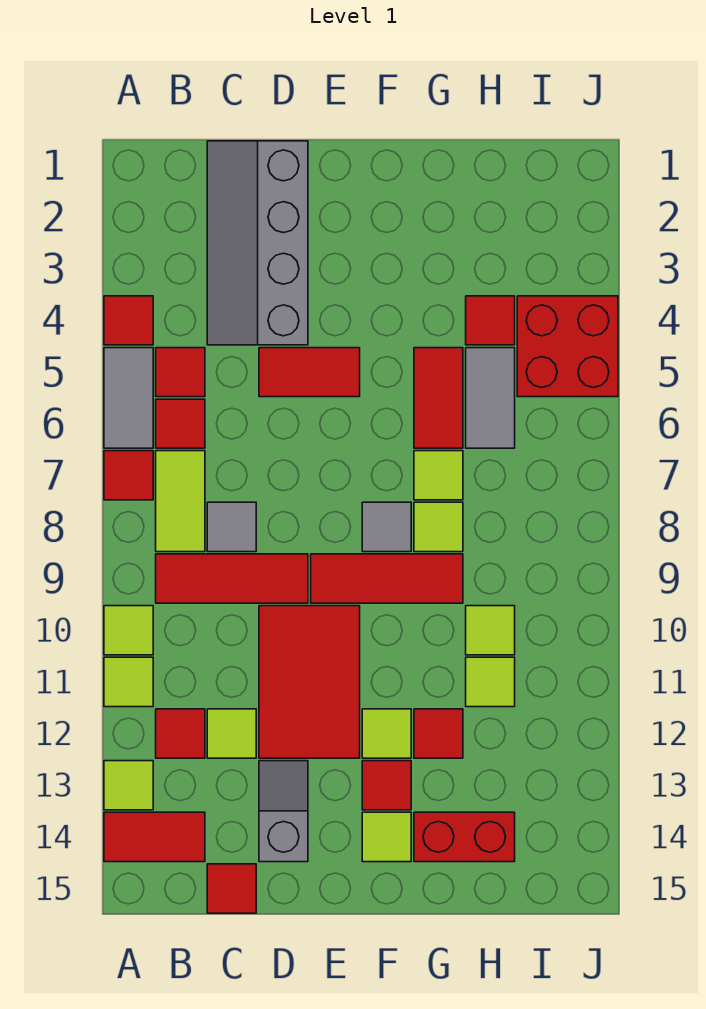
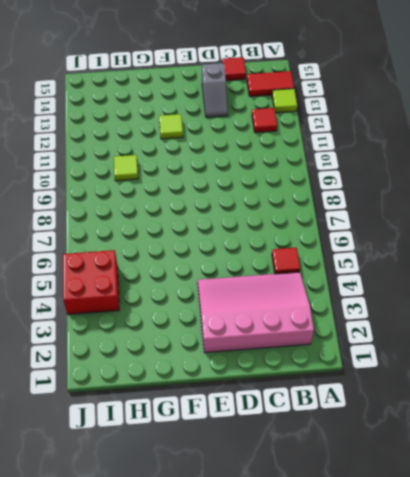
pink slope B2:E4 level 1 top 2 -> grey slope C1:D4 level 1 top D
none -> red tile A4 level 1
none -> grey tile A5:A6 level 1
none -> red tile A7 level 1
none -> lime tile A10 level 1

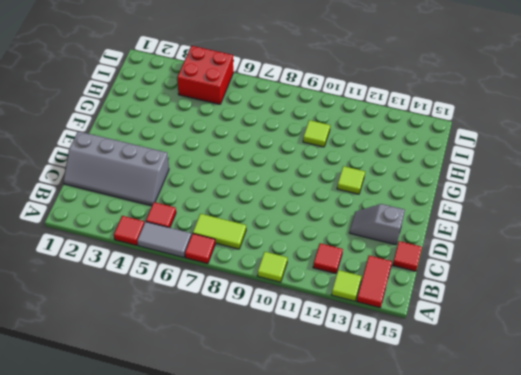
none -> lime tile A11 level 1
none -> red tile B6 level 1
none -> red tile B9:D9 level 1
none -> grey tile C8 level 1

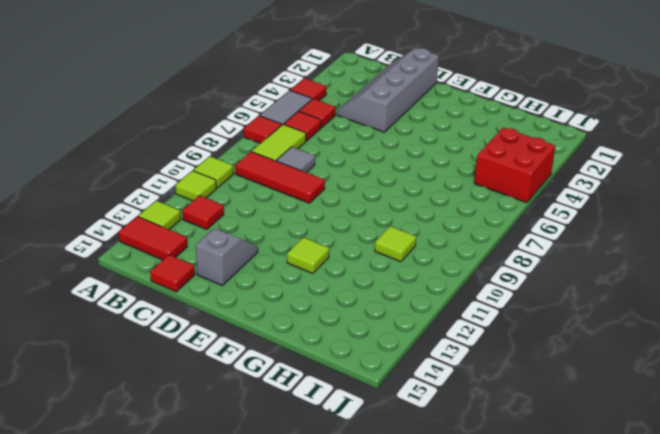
none -> lime tile C12 level 1
none -> red tile D5:E5 level 1
none -> red tile D10:E12 level 1
none -> red tile E9:G9 level 1

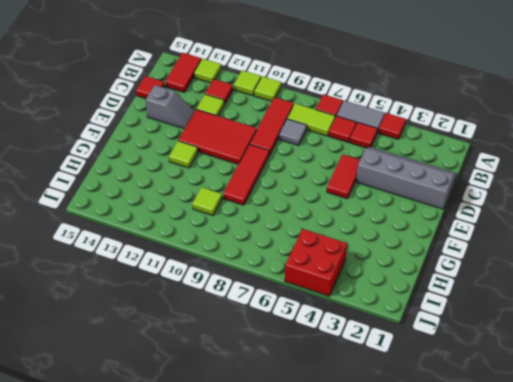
none -> grey tile F8 level 1
none -> red tile F13 level 1
none -> lime tile F14 level 1
none -> red tile G5:G6 level 1

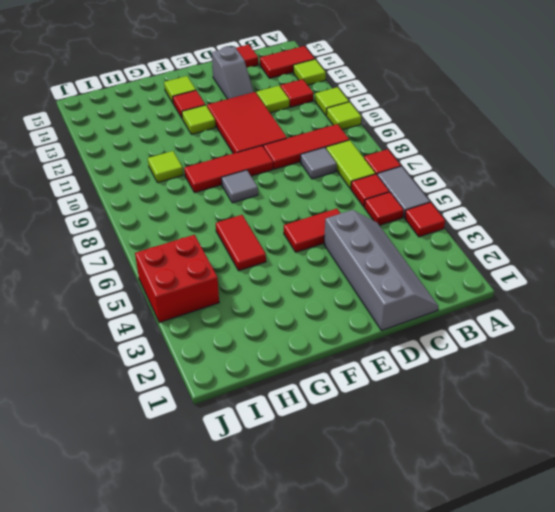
none -> lime tile G7 level 1
none -> lime tile G8 level 1
none -> red tile G12 level 1
none -> red brick G14:H14 level 1

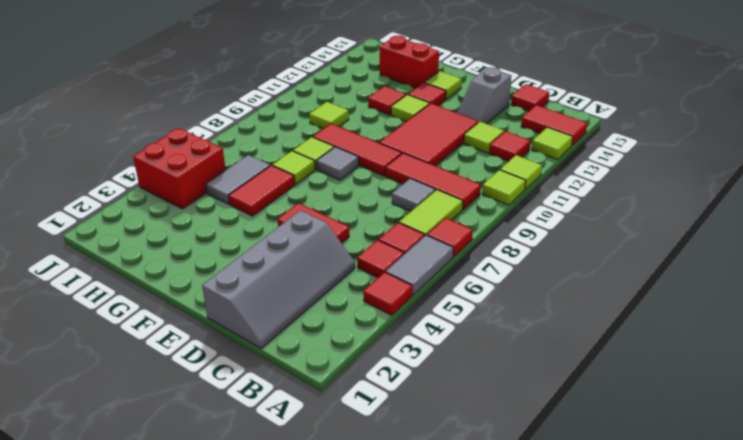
none -> red tile H4 level 1
none -> lime tile H11 level 1

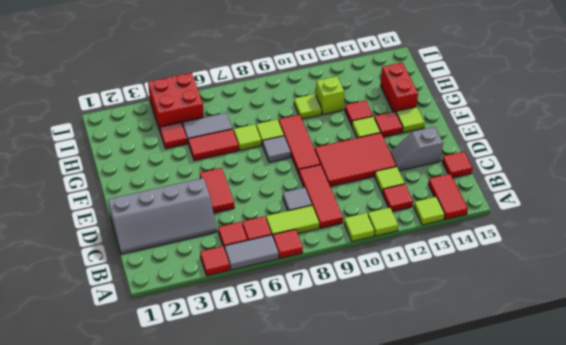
lime brick H11 level 1 -> lime tile H11 level 1

